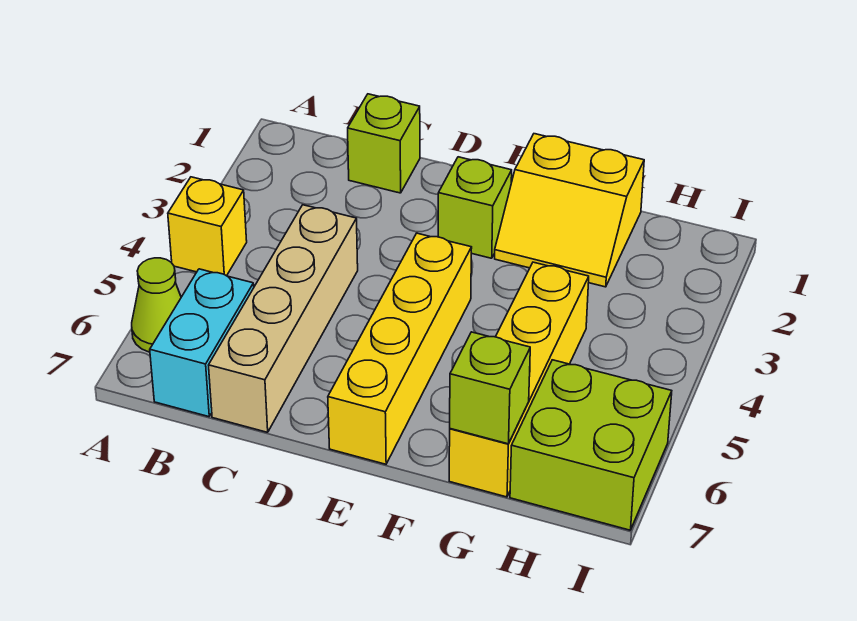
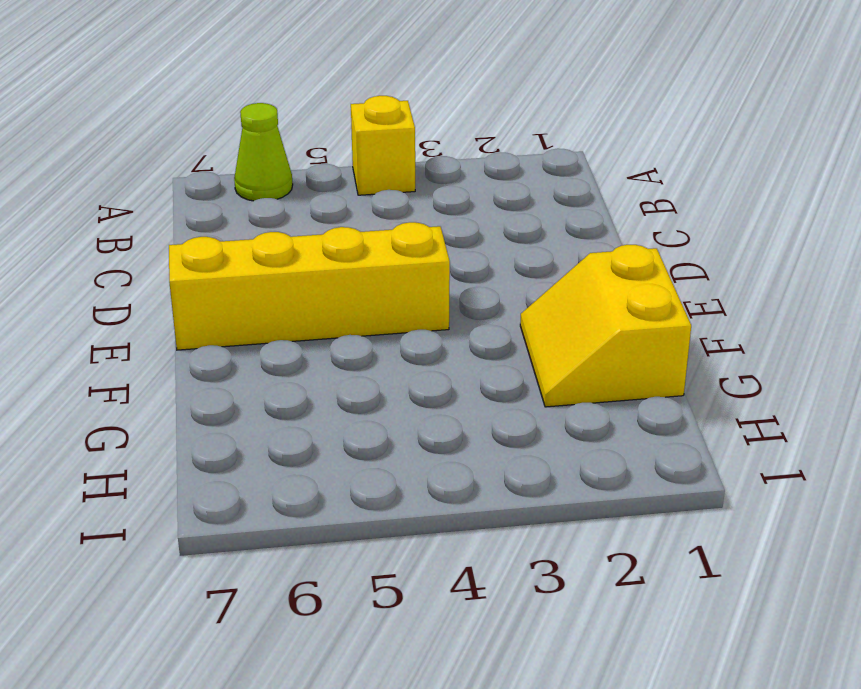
none -> cyan brick B6:B7 level 1
none -> lime brick C1 level 1

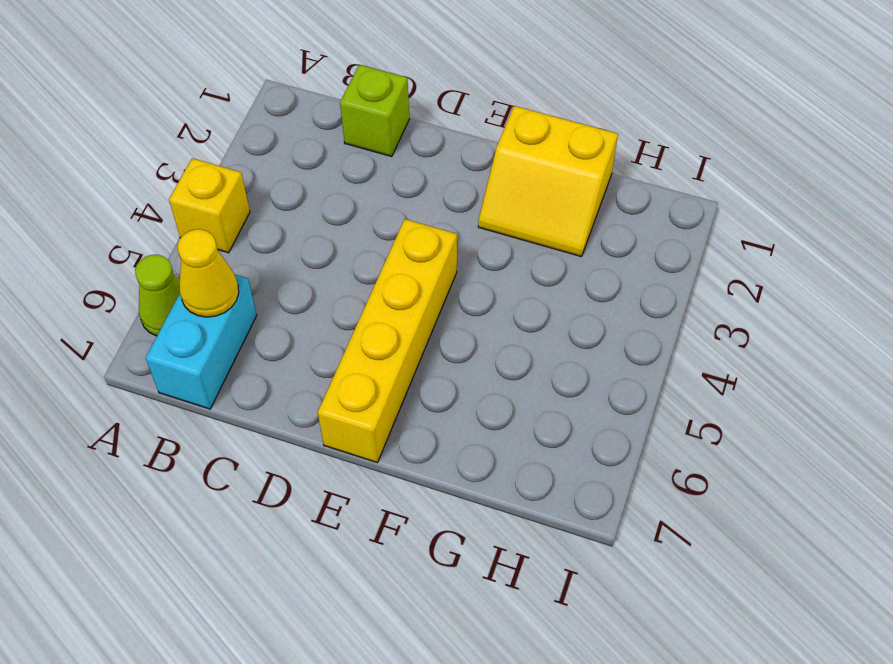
yellow cone B6 level 2 -> none
none -> tan brick C4:C7 level 1
none -> lime brick E2 level 1

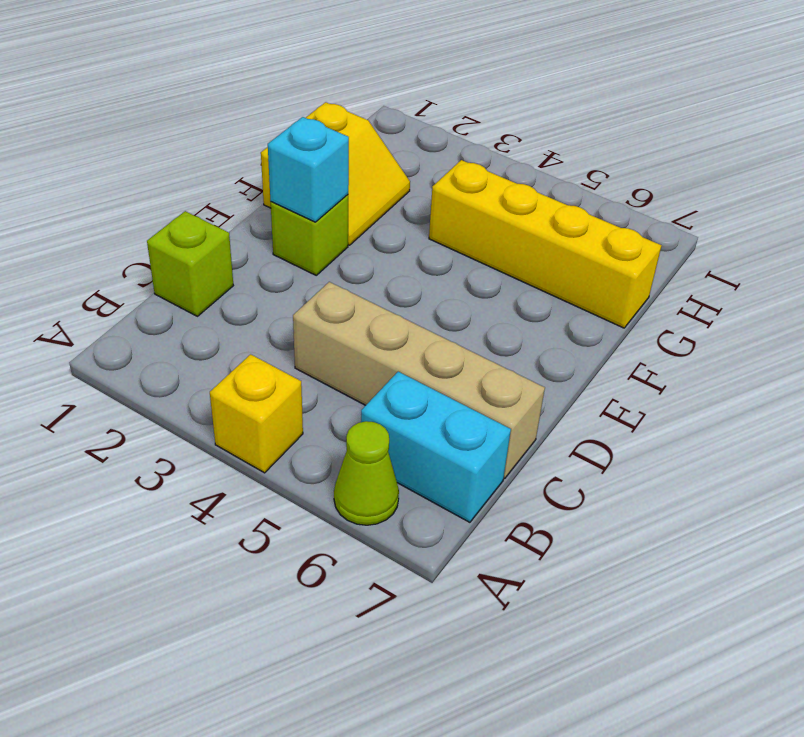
cyan brick E2 level 2 -> none
none -> yellow brick E4:E7 level 1
none -> lime brick H6:I7 level 1

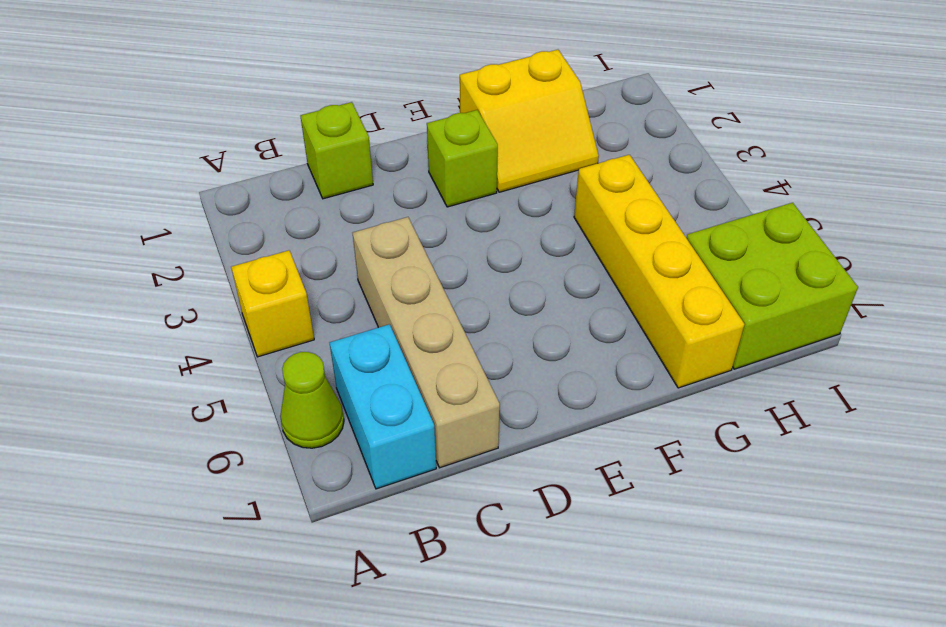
none -> yellow brick E4:E7 level 1
none -> lime brick G7 level 2

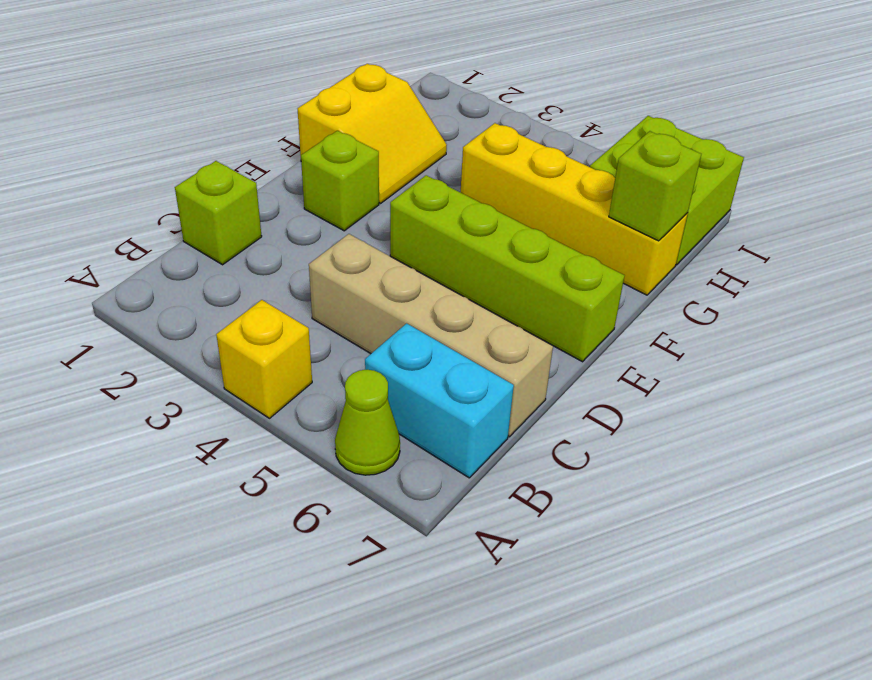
lime brick E4:E7 level 1 -> yellow brick E4:E7 level 1

